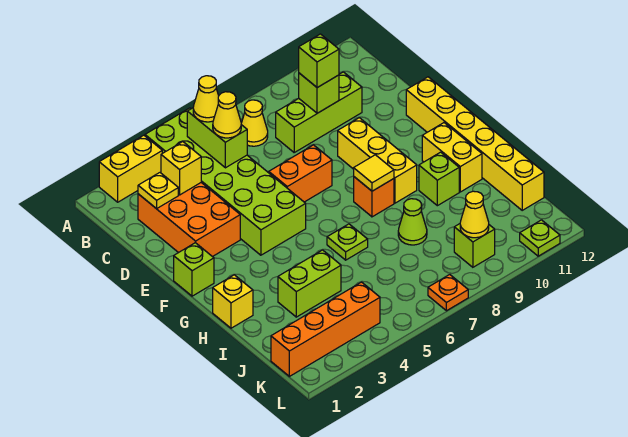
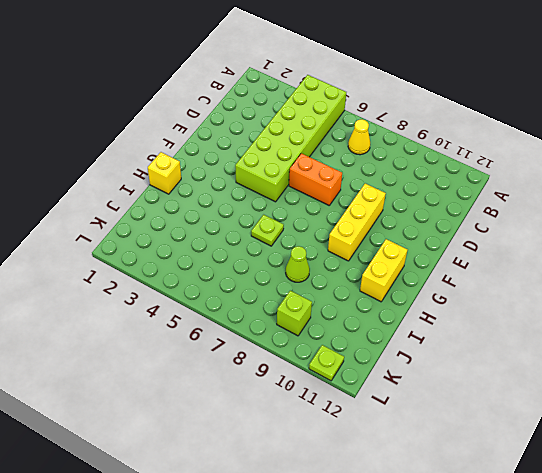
none -> yellow brick A2:A3 level 1
none -> orange brick C2:E3 level 1
none -> lime brick C8:C10 level 1

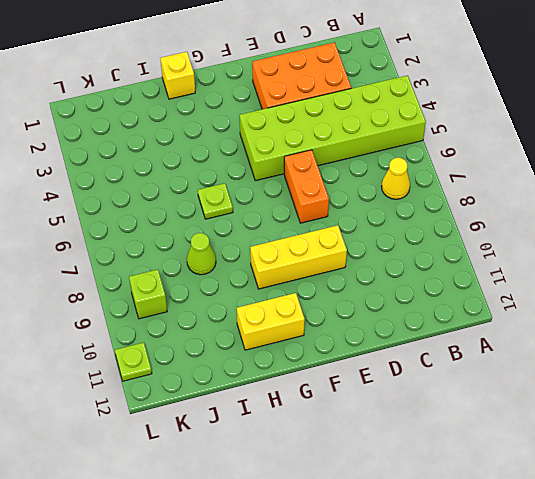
none -> yellow brick A2:A3 level 1
none -> lime brick C8:C10 level 1
none -> yellow brick E12:J12 level 1

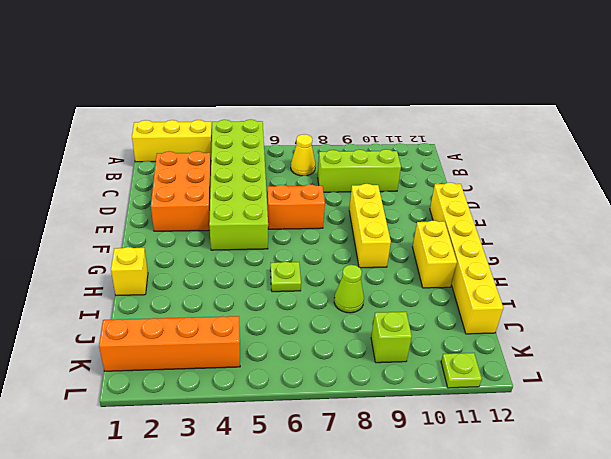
yellow brick A1:A3 level 1 -> yellow brick A2:A3 level 1
none -> lime brick F1 level 1
none -> orange brick G8 level 1
none -> lime brick H10 level 1

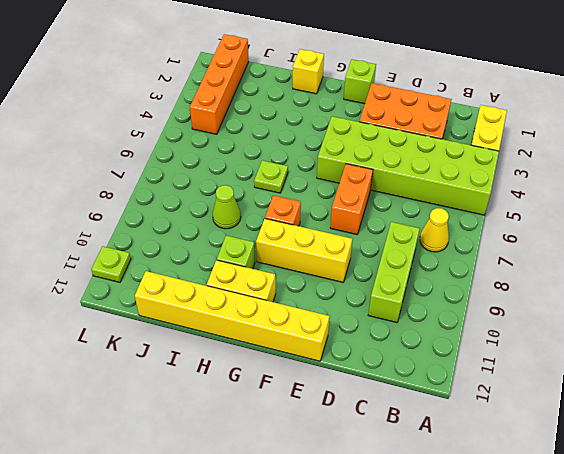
none -> lime brick I3:I4 level 1
none -> lime brick K9 level 1
none -> orange plate L7 level 1

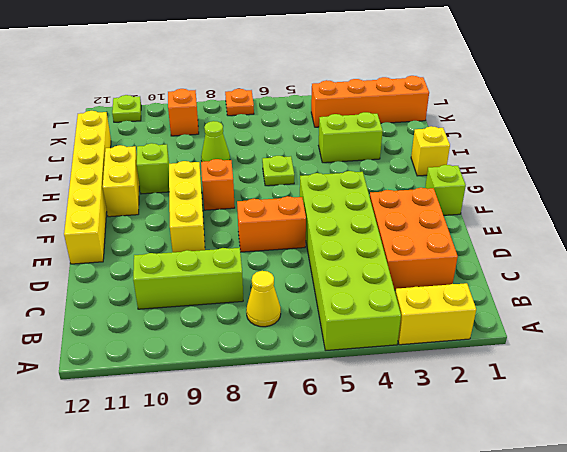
orange brick K9 level 1 -> lime brick K9 level 1
none -> lime brick B5:C5 level 2
none -> yellow plate C2 level 2
none -> yellow brick C3 level 2

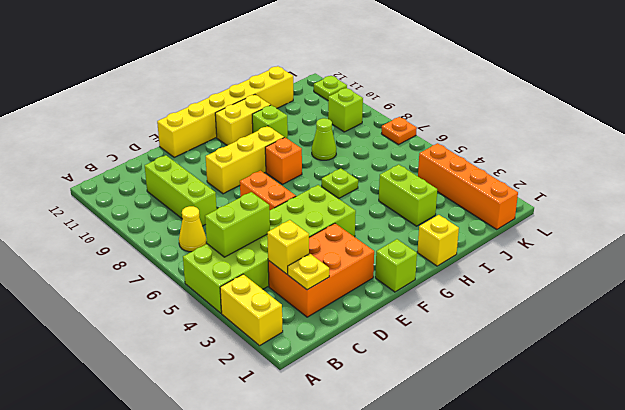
none -> lime brick C9 level 2
none -> yellow tile G8 level 2
none -> yellow cone K9 level 2

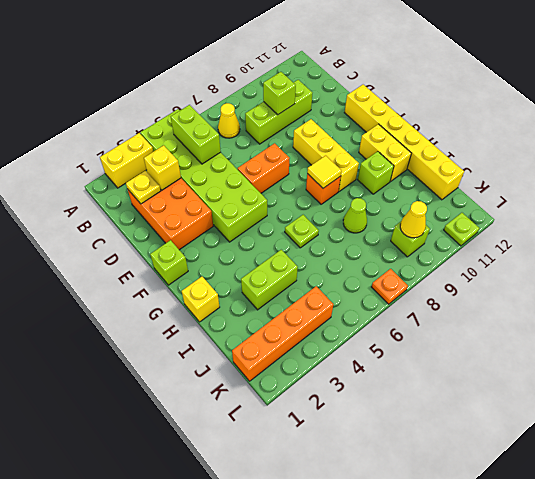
none -> yellow cone B5 level 3
none -> yellow cone C5 level 3
none -> lime brick C9 level 3

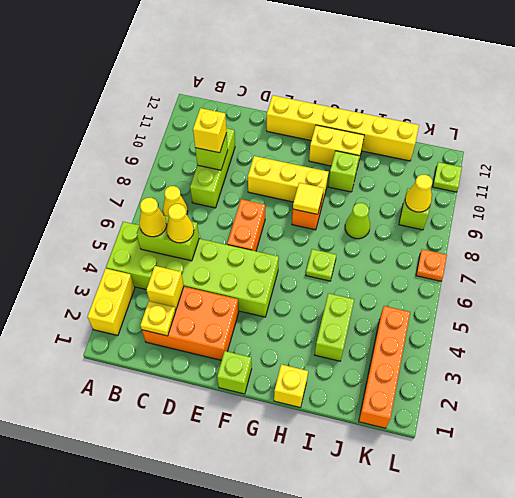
yellow brick C9 level 3 -> lime brick C9 level 3

